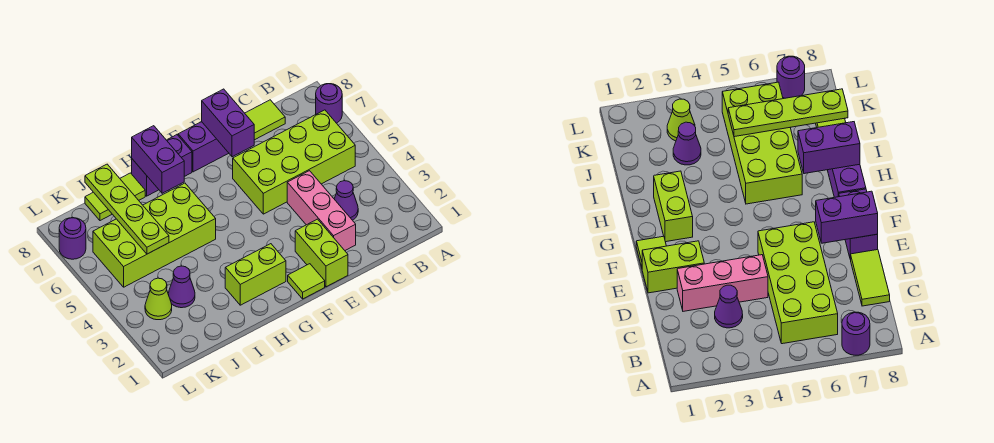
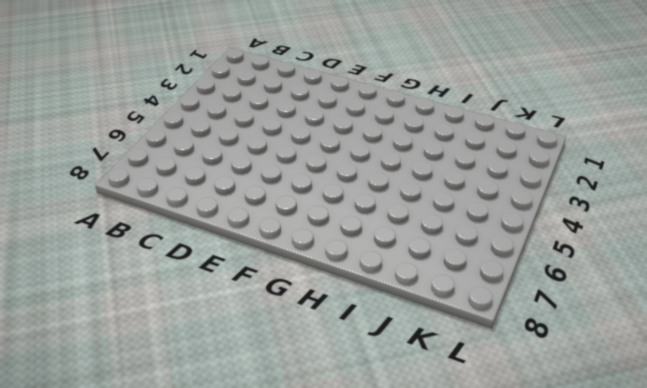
none -> purple round brick A7 level 1
none -> lime brick B5:E6 level 1
none -> purple cone C3 level 1

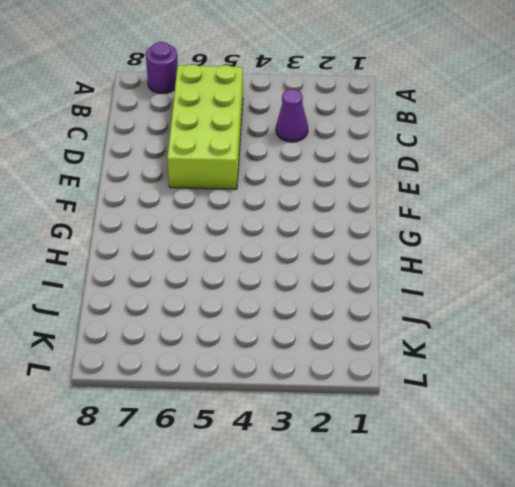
none -> lime tile C8:D8 level 1
none -> pink brick D2:D4 level 1
none -> lime brick E1:E2 level 1

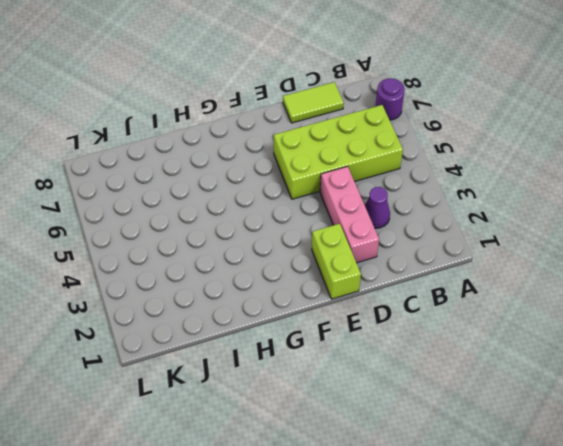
none -> purple brick E8:F8 level 1
none -> lime tile F1 level 1
none -> lime brick G2:H2 level 1

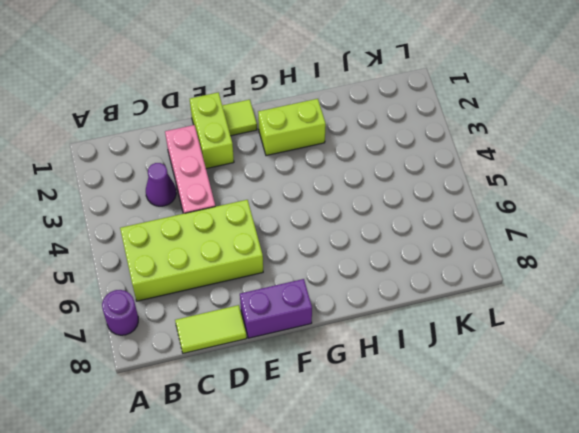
none -> purple brick G8:H8 level 1
none -> lime brick H5:K6 level 1
none -> lime tile I8:J8 level 1

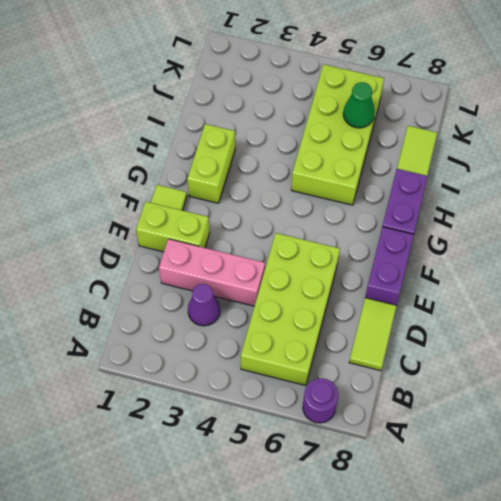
green cone J6 level 2 -> lime plate J5:J8 level 2
none -> purple cone J3 level 1
none -> lime cone K3 level 1
none -> purple round brick L7 level 1

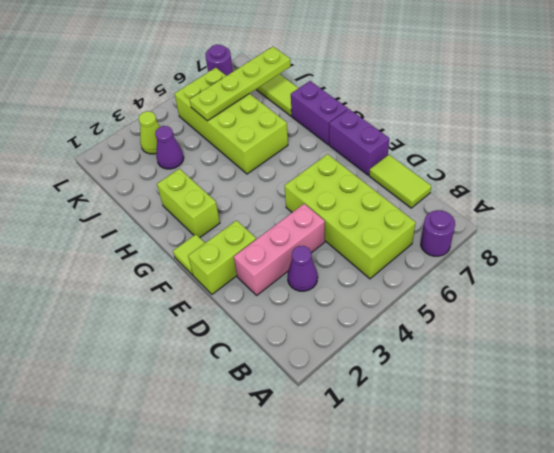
none -> purple brick E7:E8 level 2
none -> purple brick H7:H8 level 2

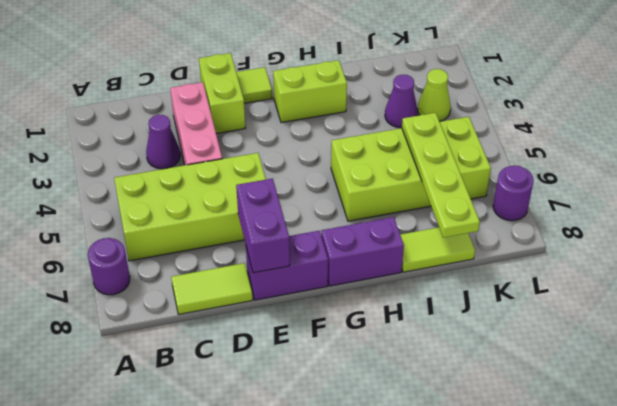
none -> purple brick H7:H8 level 2

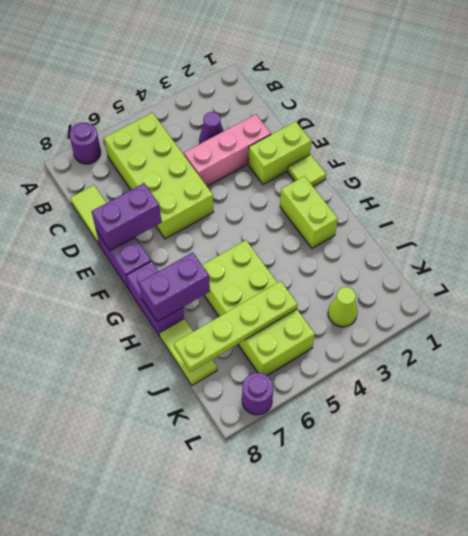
none -> purple cone J3 level 1

